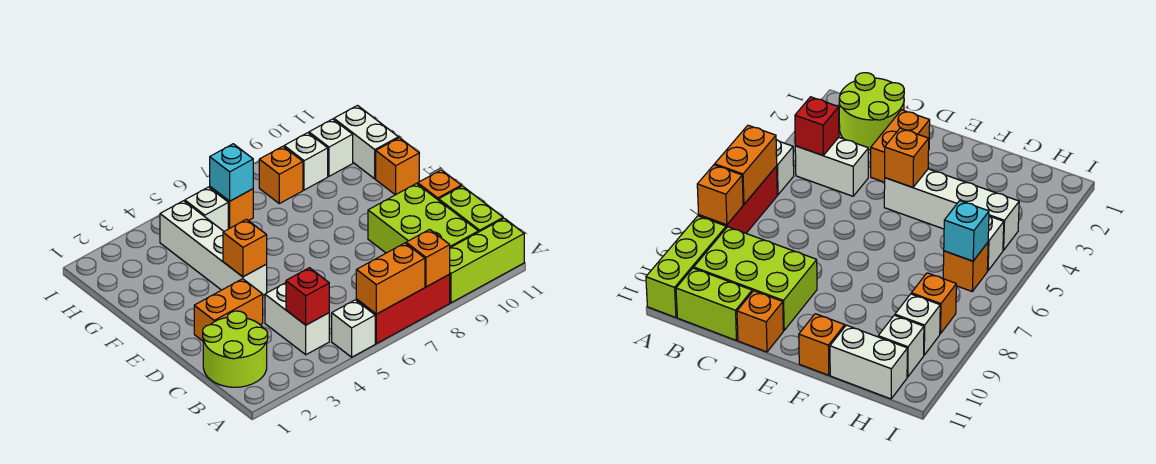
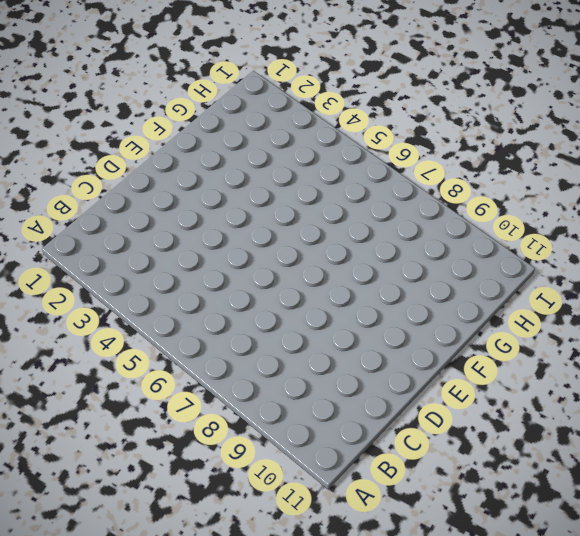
none -> white brick A5 level 1
none -> red brick A6:A8 level 1
none -> lime brick A9:A11 level 1

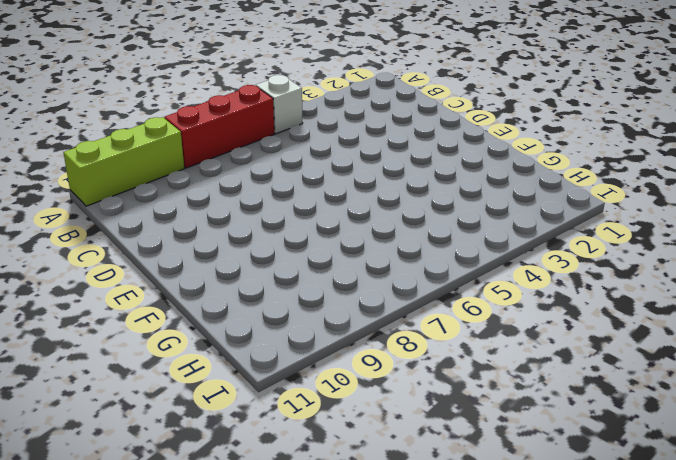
none -> lime round brick B1:C2 level 1
none -> white brick B4:C4 level 1
none -> lime brick B9:D10 level 1

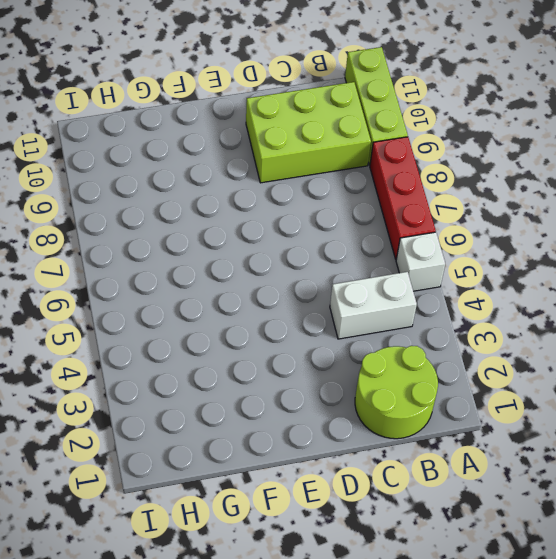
none -> lime brick B11:C11 level 1
none -> orange brick D2:D3 level 1
none -> orange brick D11 level 1

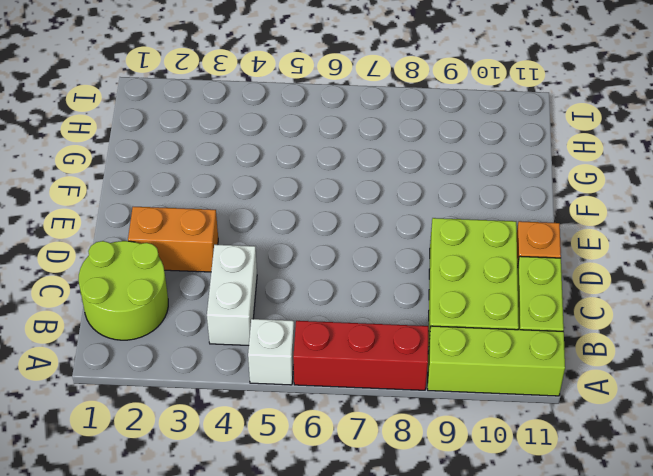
none -> white brick E4:H4 level 1
none -> orange brick F11 level 1
none -> white brick G11:H11 level 1

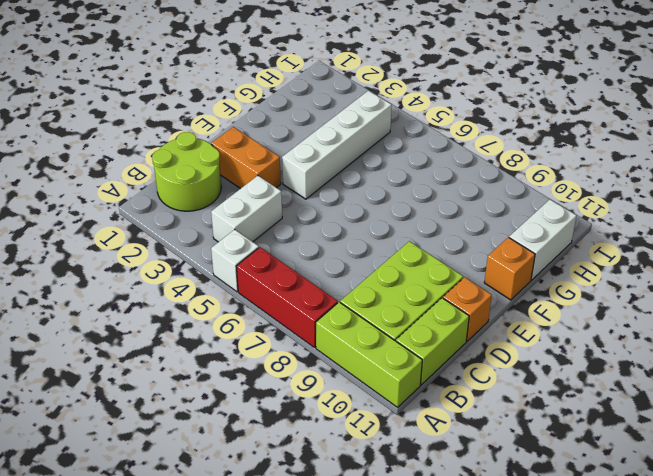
none -> white brick H5 level 1
none -> orange brick H6 level 1
none -> orange brick H8 level 1

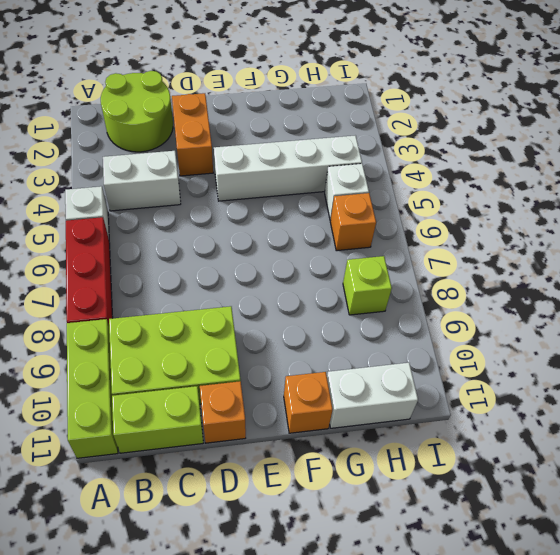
lime brick H8 level 1 -> orange brick H8 level 1
none -> white brick H9 level 1
none -> white brick H10 level 1
none -> orange brick A6:A7 level 2

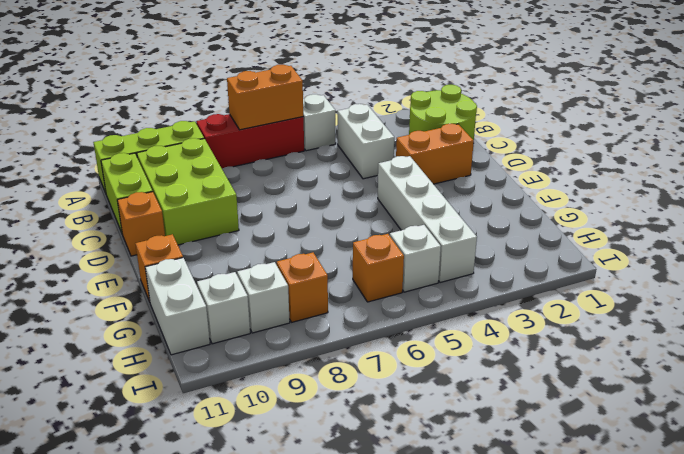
none -> orange brick A8 level 2
none -> red brick B4 level 2
none -> orange brick E4 level 2

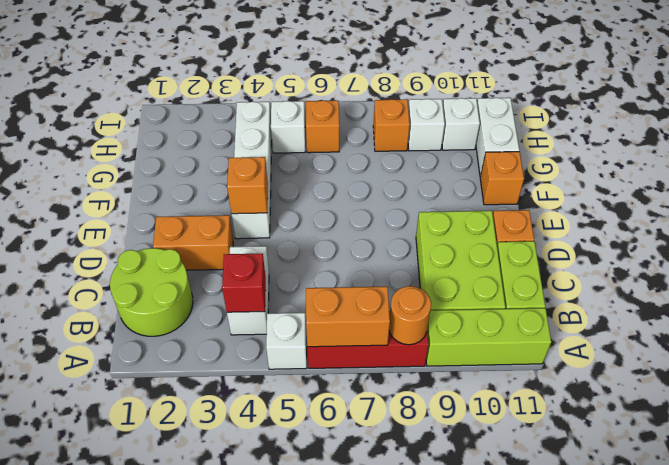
orange round brick A8 level 2 -> orange brick A8 level 2
none -> cyan brick H6 level 2

